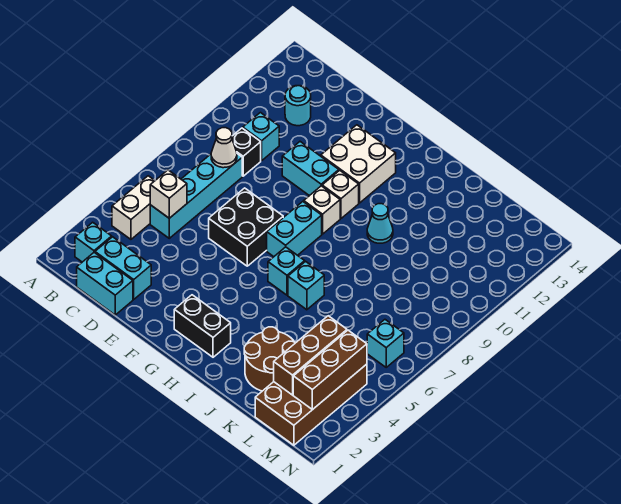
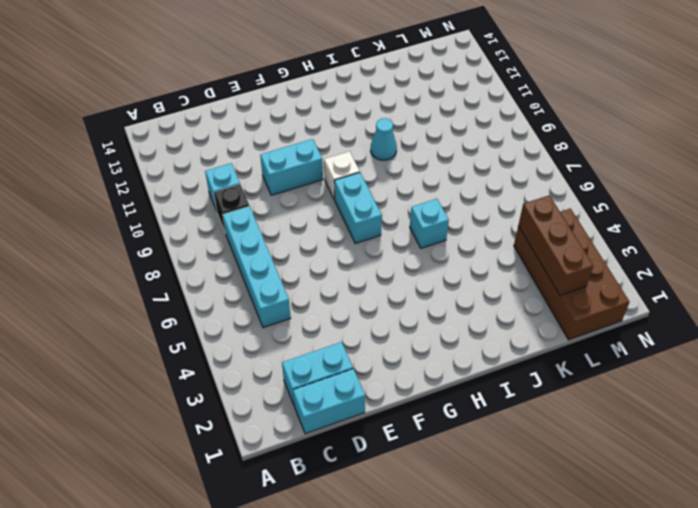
none -> cyan brick B2 level 1
none -> white brick B4:B5 level 1
none -> cyan round brick C12 level 1

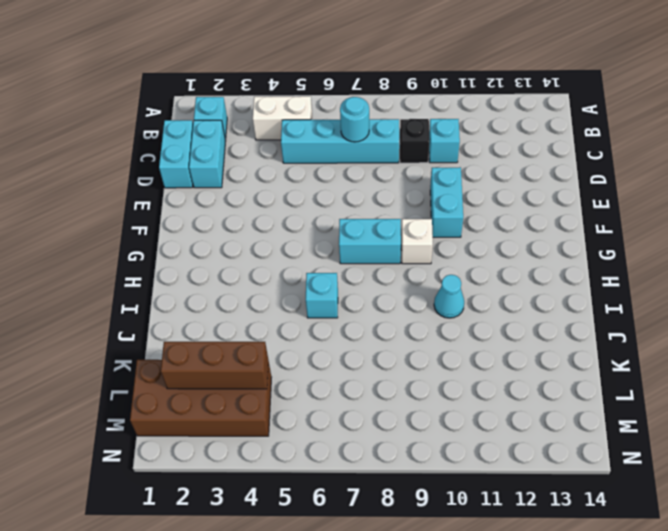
cyan round brick C7 level 2 -> cyan round brick C12 level 1
none -> black brick E6:F7 level 1
none -> white brick F11:G12 level 1
none -> black brick G2:H2 level 1

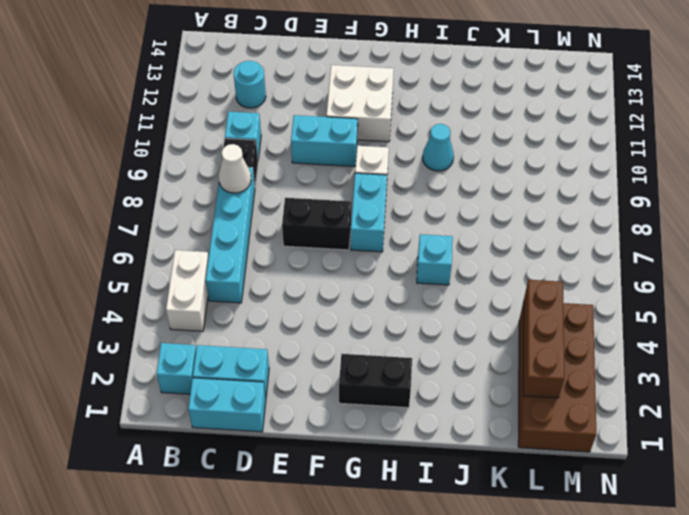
black brick E7:F7 level 1 -> black brick E6:F7 level 1
none -> white brick G10 level 1
none -> cyan brick H6 level 1
none -> brown round brick J2:K3 level 1

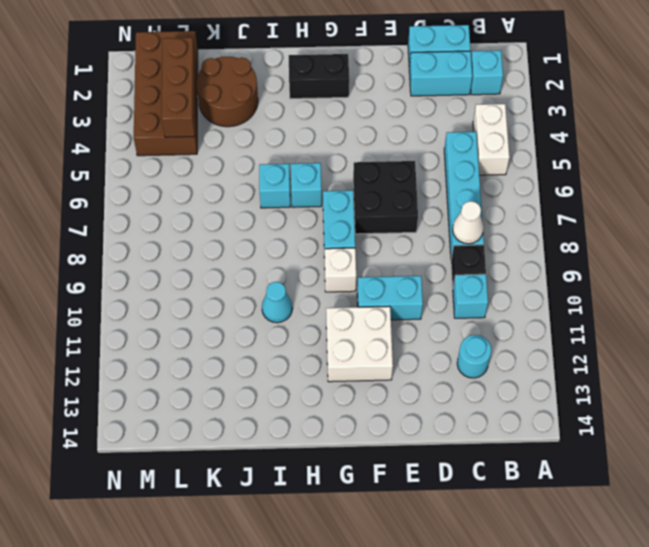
none -> white brick G10 level 1
none -> cyan brick M6 level 1
none -> white brick C5 level 2

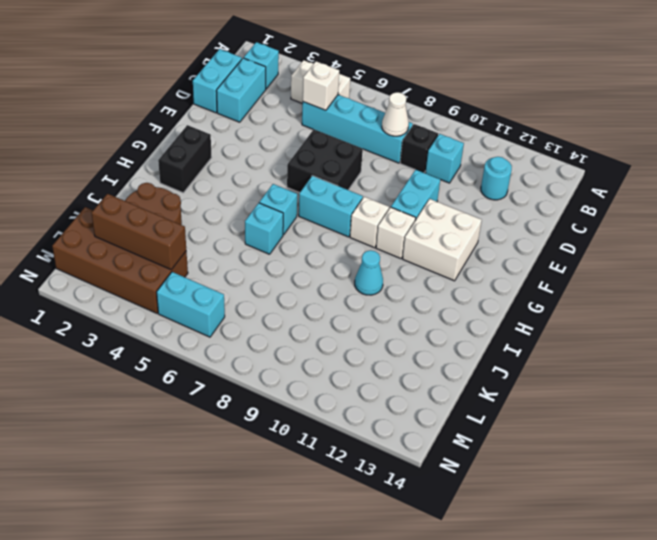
cyan brick M5:M6 level 1 -> cyan brick M6 level 1
none -> brown brick M2:M4 level 2

